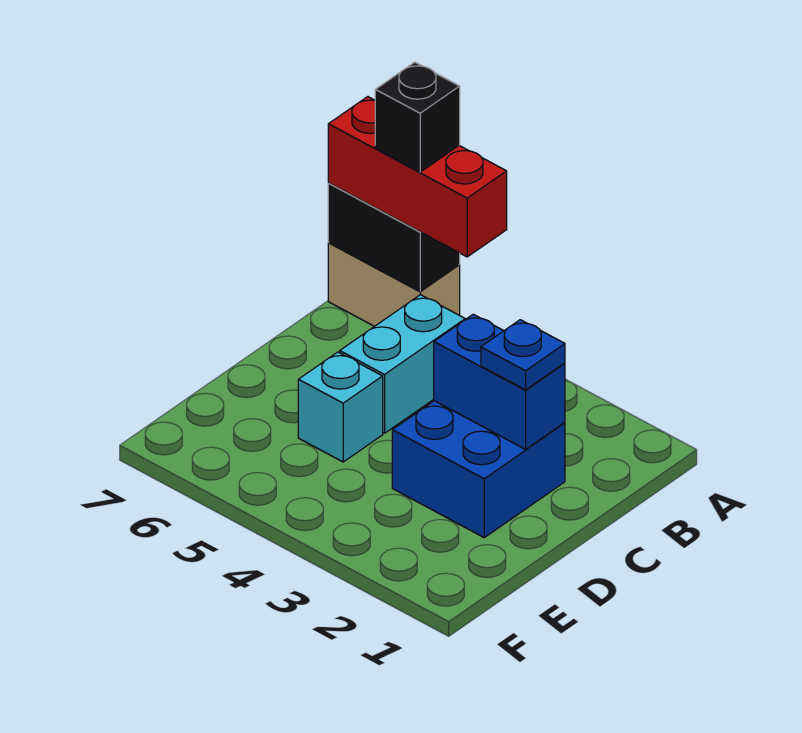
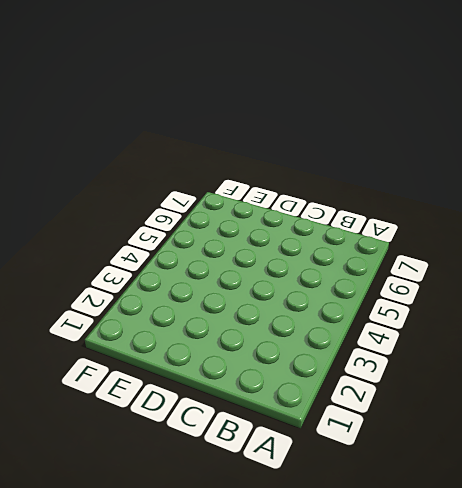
none -> tan brick A6:A7 level 1
none -> cyan brick B5:C5 level 1

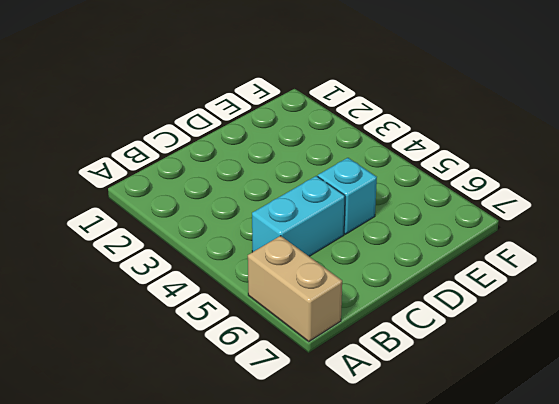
none -> blue brick C2:D3 level 1
none -> black brick A6:A7 level 2

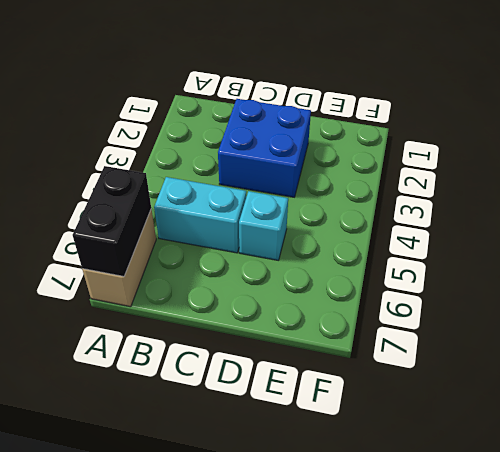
none -> blue brick C2:C3 level 2
none -> red brick A5:A7 level 3

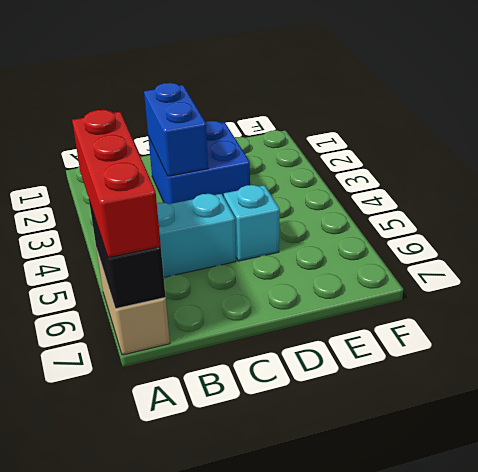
none -> blue plate C2 level 3
none -> black brick A6 level 4

